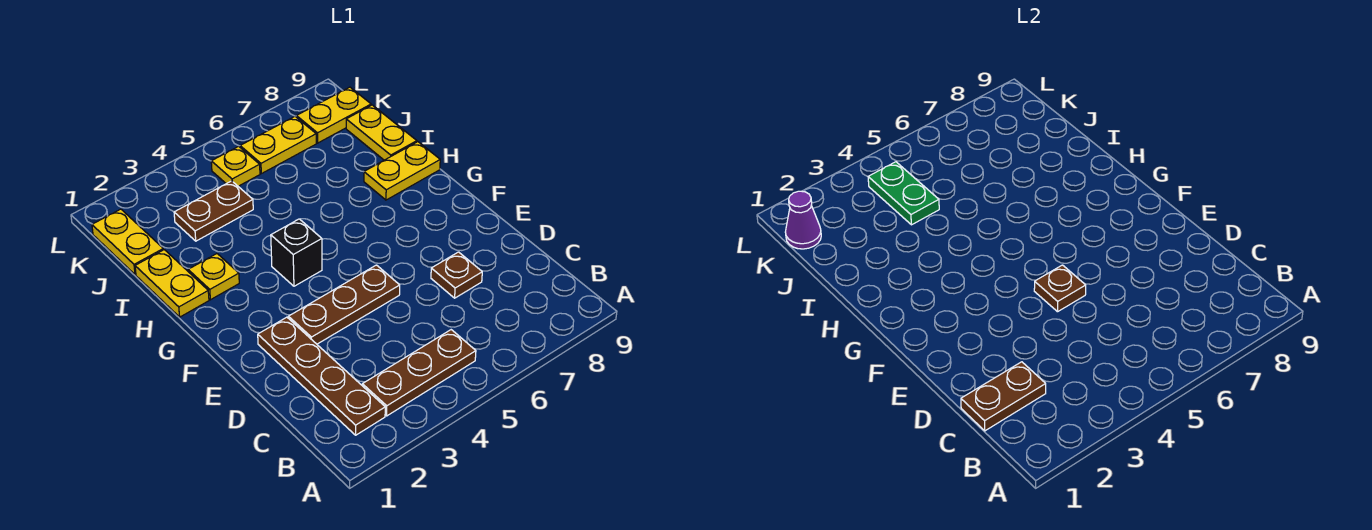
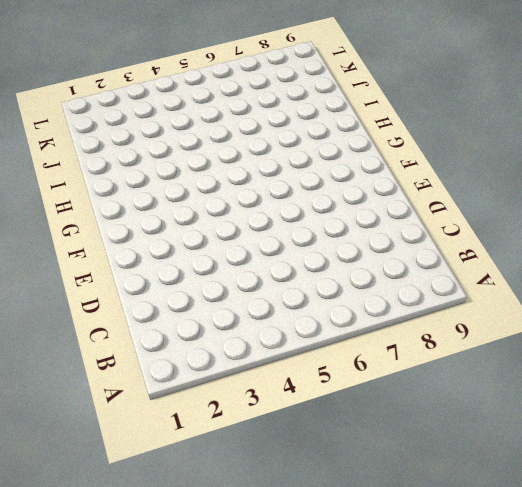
none -> brown plate B2:E2 level 1
none -> brown plate B3:B5 level 1
none -> brown plate D7 level 1

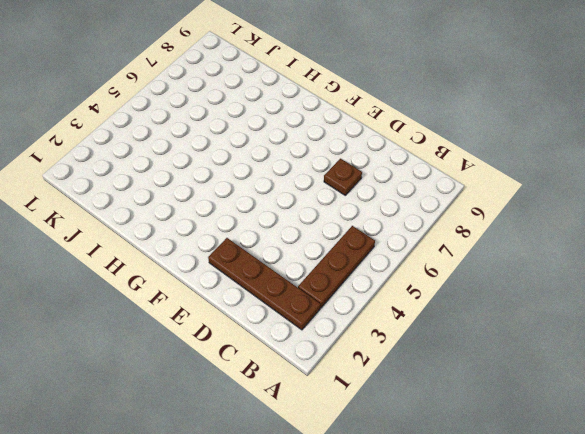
none -> brown plate E3:E5 level 1
none -> black brick G4 level 1
none -> yellow plate H1:I1 level 1

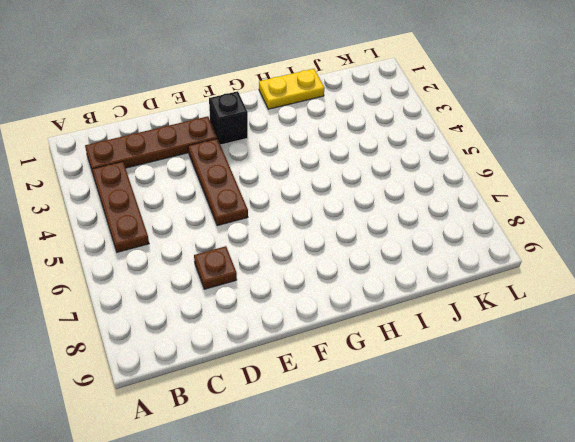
black brick F2 level 1 -> black brick G4 level 1
none -> yellow plate H2 level 1
none -> yellow plate H8:H9 level 1
none -> yellow plate I9:J9 level 1

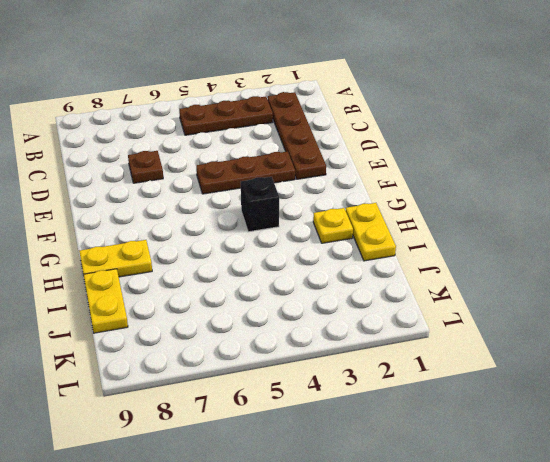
none -> yellow plate J1:K1 level 1
none -> brown plate J3:J4 level 1
none -> yellow plate K5 level 1

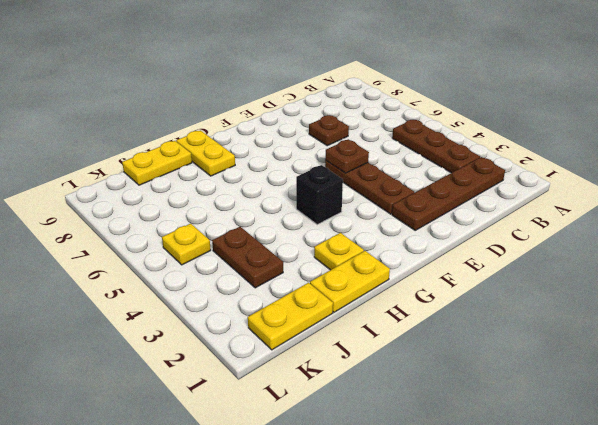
none -> yellow plate K6:K7 level 1
none -> yellow plate K8:K9 level 1
none -> brown plate C1:C2 level 2

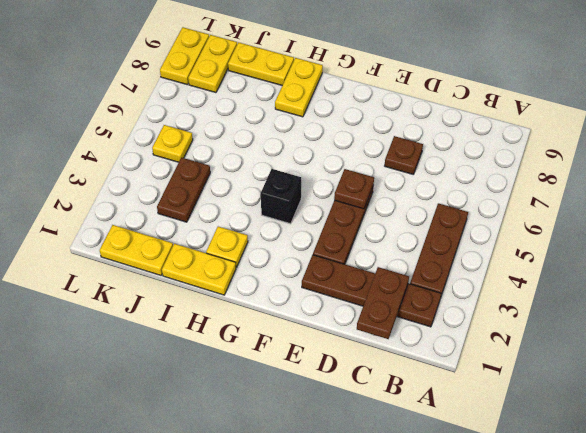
yellow plate L8:L9 level 1 -> yellow plate K6:K7 level 1
none -> green plate J4:K4 level 2
none -> purple cone K1 level 2

